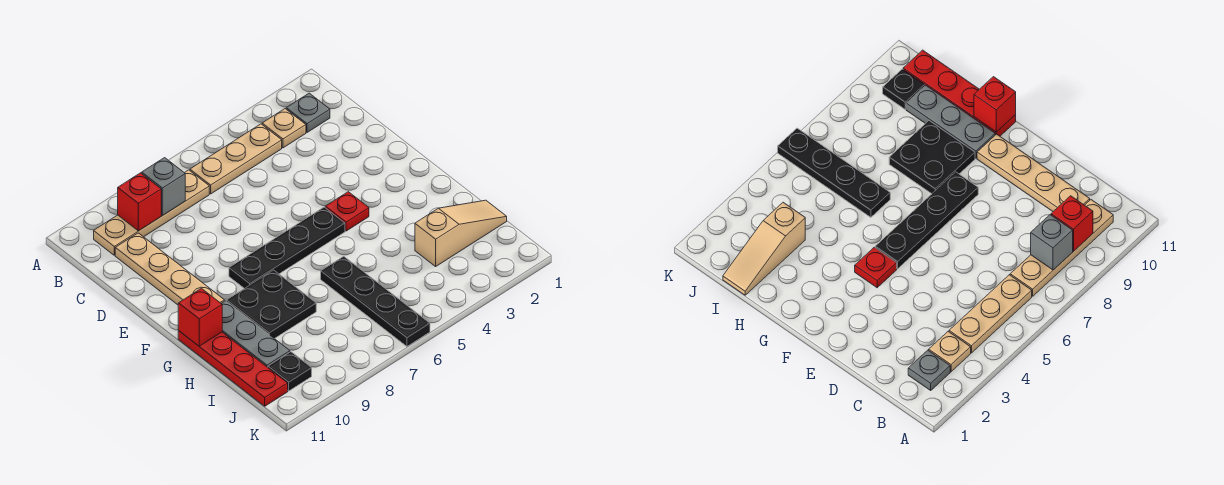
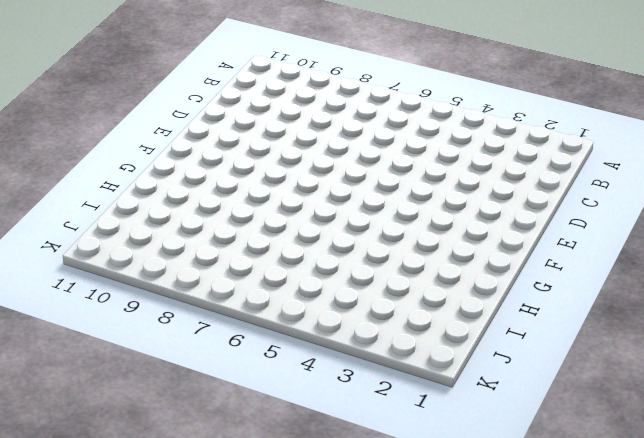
none -> grey plate B2 level 1
none -> tan plate B3 level 1
none -> tan plate B4:B6 level 1

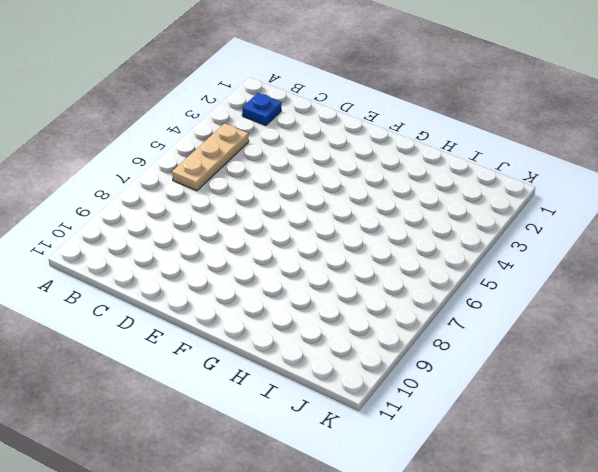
blue plate B2 level 1 -> grey plate B2 level 1
none -> tan plate B3 level 1
none -> tan plate B7:B10 level 1
none -> tan plate C10:F10 level 1

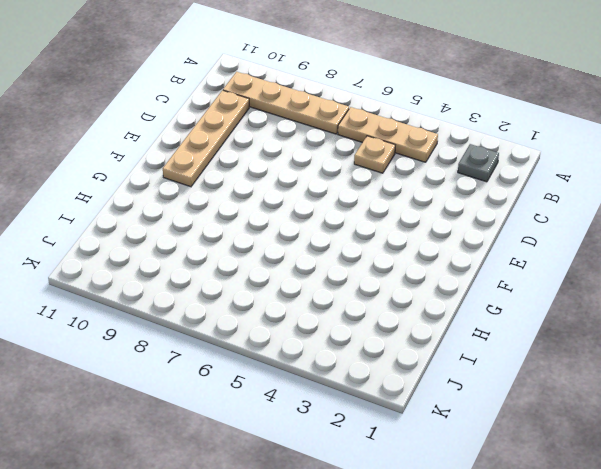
tan plate C5 level 1 -> tan plate B3 level 1
none -> red plate F4 level 1
none -> black plate F5:F8 level 1
none -> black plate G8:H9 level 1

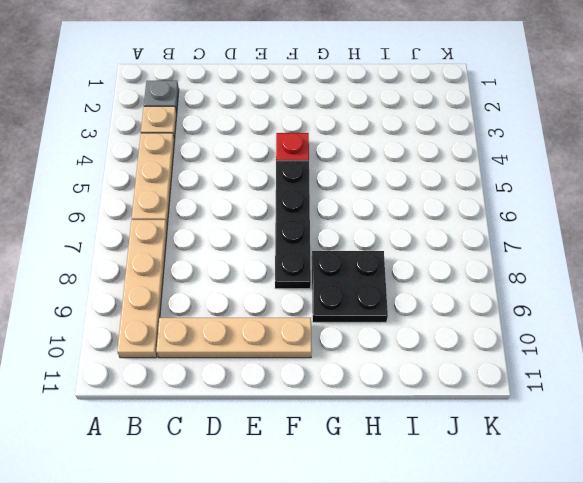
none -> grey plate G10:I10 level 1
none -> red plate G11:J11 level 1
none -> black plate H6:K6 level 1

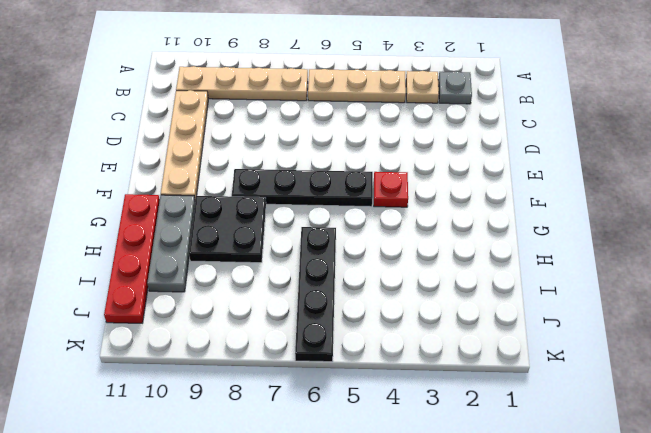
none -> tan slope I1:I3 level 1 top 3
none -> black plate J10 level 1
none -> grey brick B8 level 2

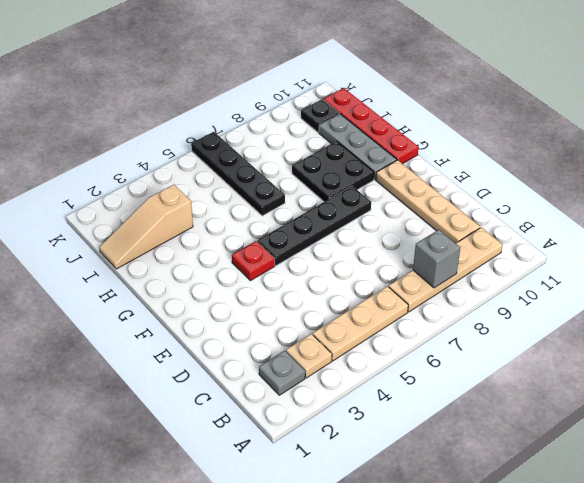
none -> red brick B9 level 2
none -> red brick G11 level 2

